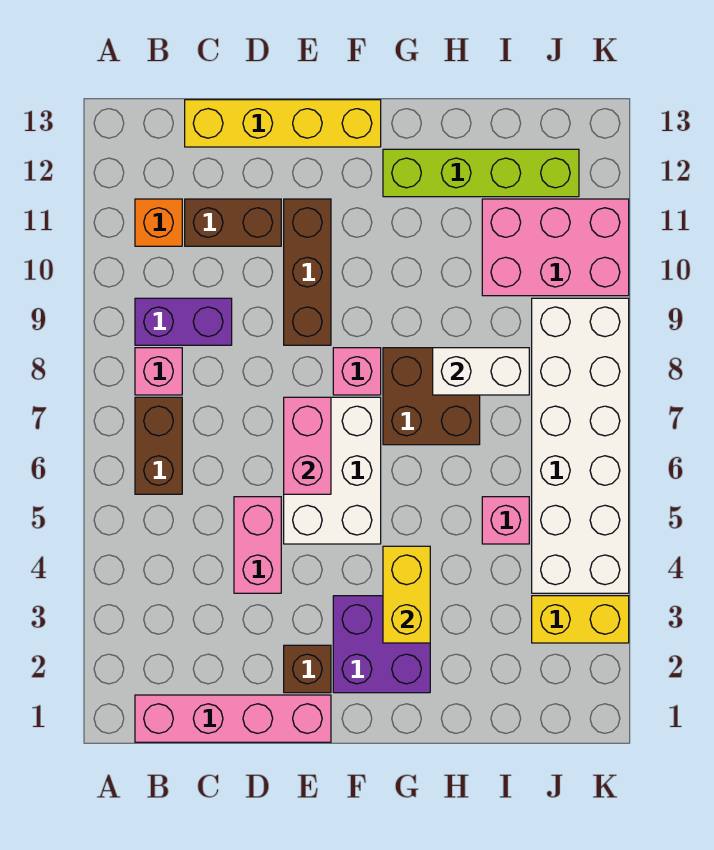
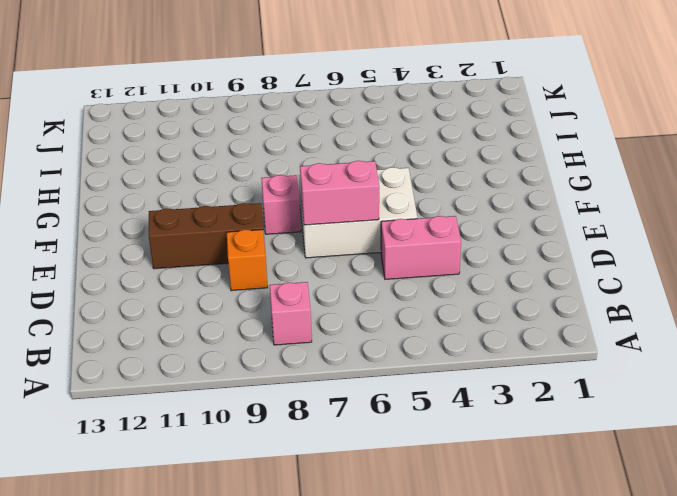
orange brick D9 level 1 -> orange brick B11 level 1
none -> pink brick B1:E1 level 1
none -> brown brick B6:B7 level 1
none -> purple brick B9:C9 level 1

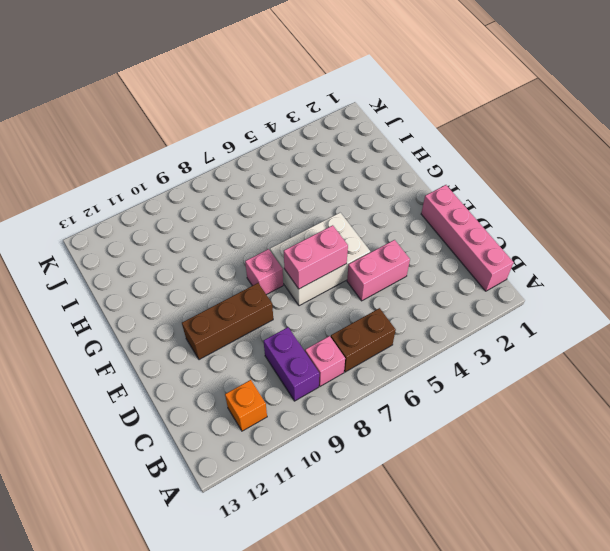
none -> brown brick C11:D11 level 1
none -> yellow brick C13:F13 level 1
none -> brown brick E2 level 1

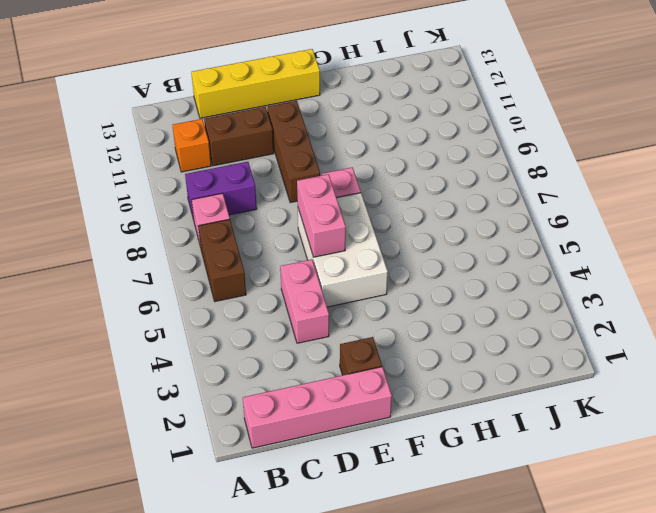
none -> purple brick F2:G3 level 1
none -> brown brick G7:H8 level 1
none -> lime brick G12:J12 level 1

